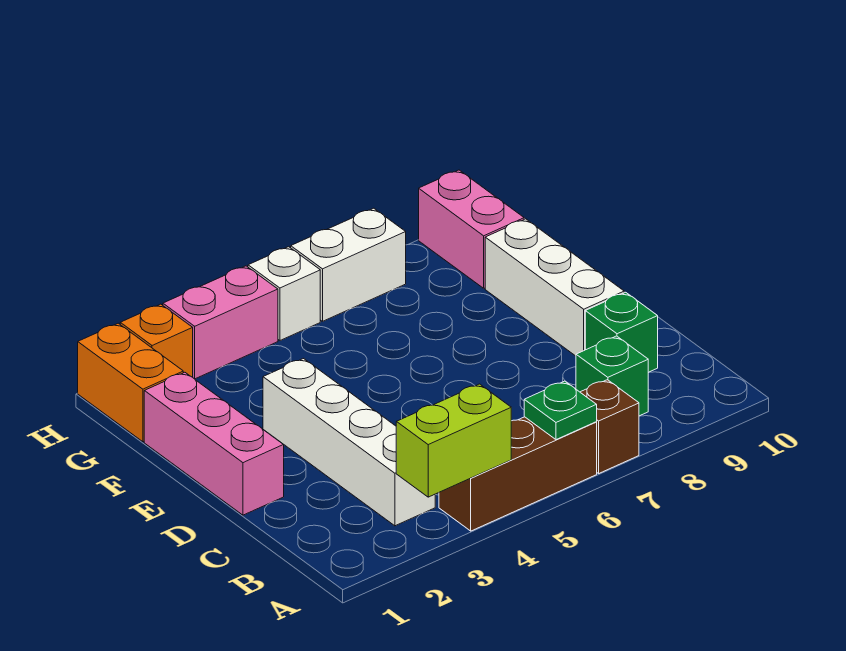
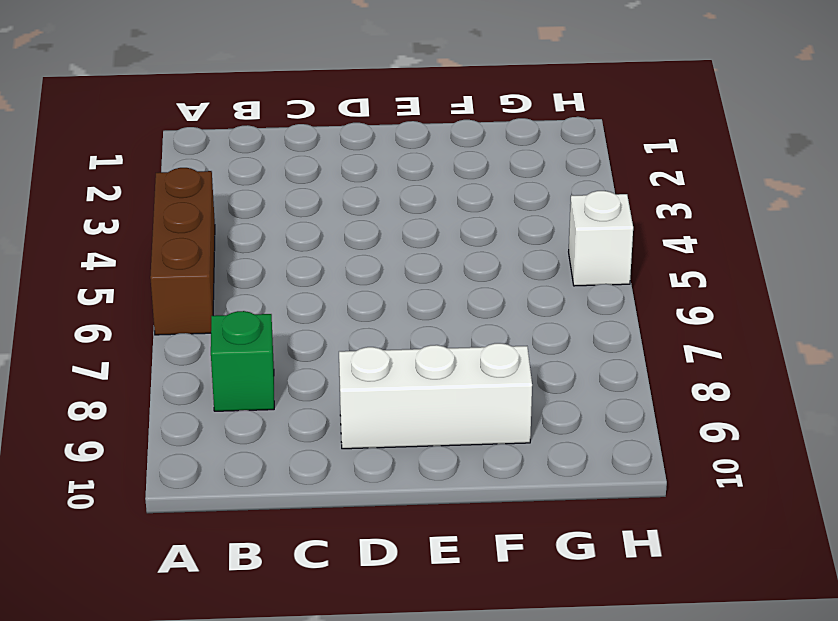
none -> brown brick A7 level 1
none -> white brick B3:E3 level 1
none -> green brick C9 level 1

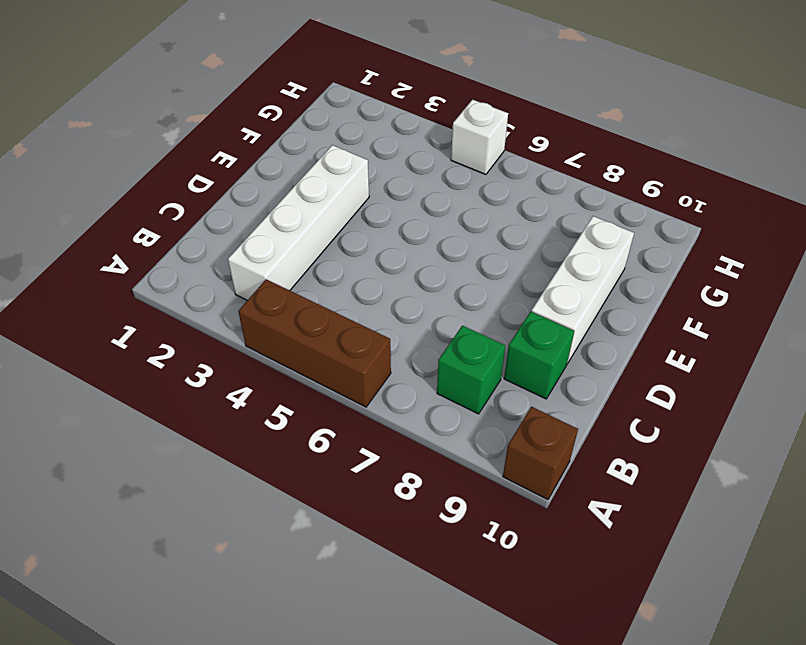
brown brick A10 level 1 -> brown brick A7 level 1
none -> pink brick D1:F1 level 1
none -> orange brick G1:H1 level 1
none -> pink brick G9:H9 level 1

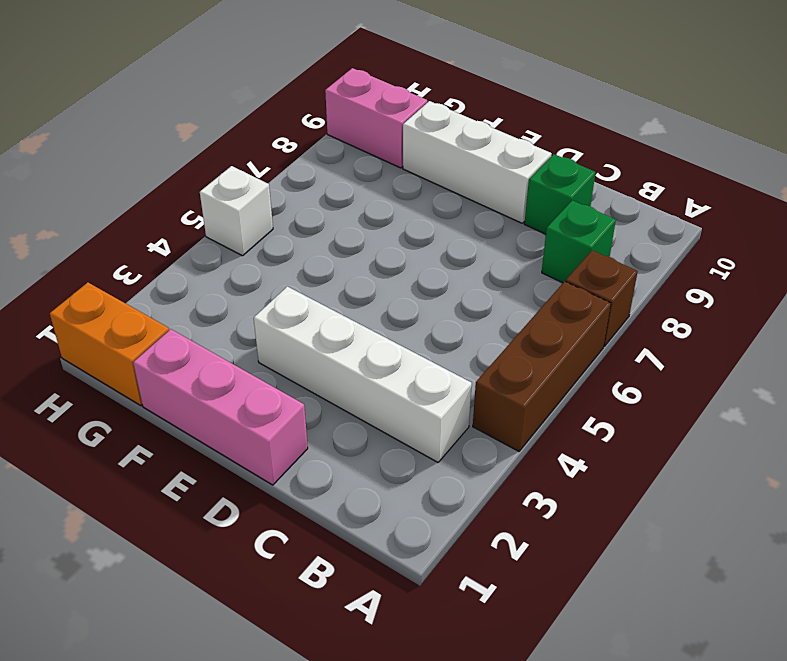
none -> orange brick H2 level 1
none -> pink brick H3:H4 level 1
none -> white brick H6:H7 level 1

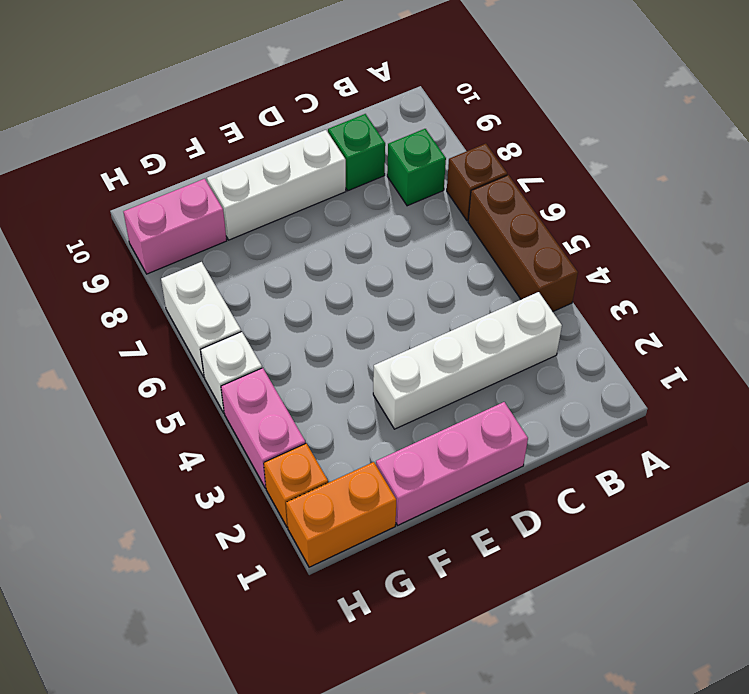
none -> lime brick A3:A4 level 2
none -> green plate A6 level 2

